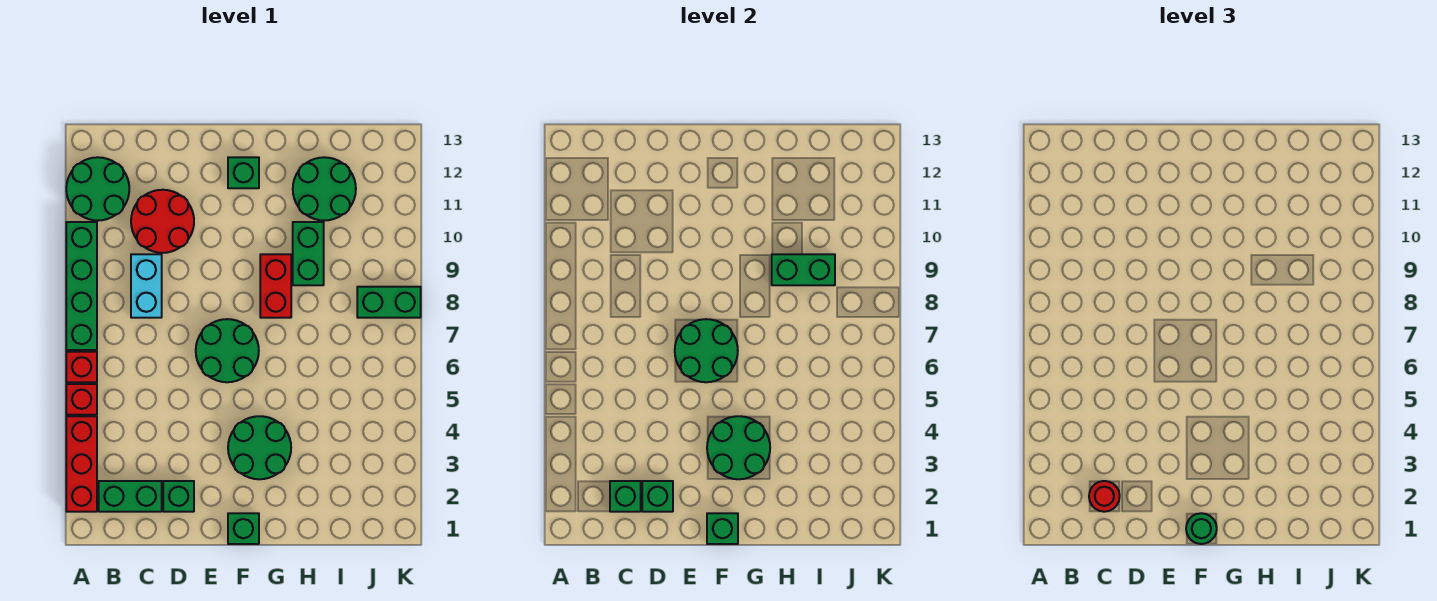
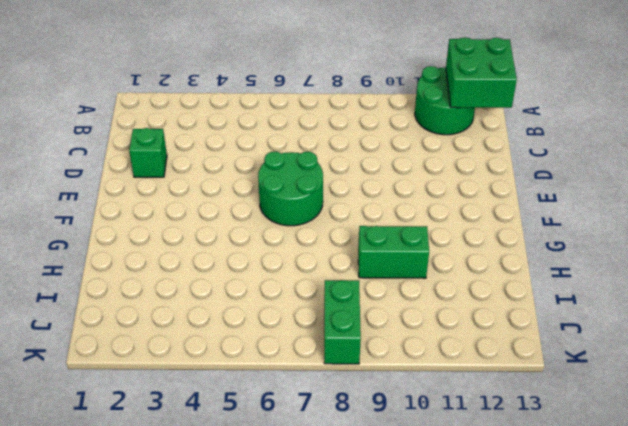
green brick A12:B13 level 2 -> none
none -> red brick A2:A4 level 1
none -> red brick A5 level 1
none -> red brick A6 level 1

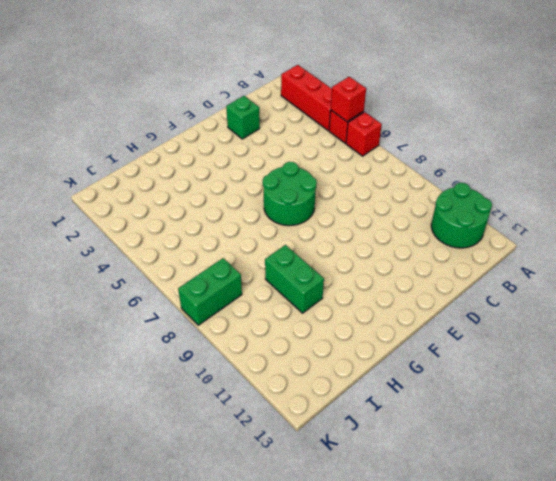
red brick A5 level 2 -> none
none -> green brick A7:A10 level 1
none -> green brick B2:C2 level 1
none -> cyan brick C8:C9 level 1

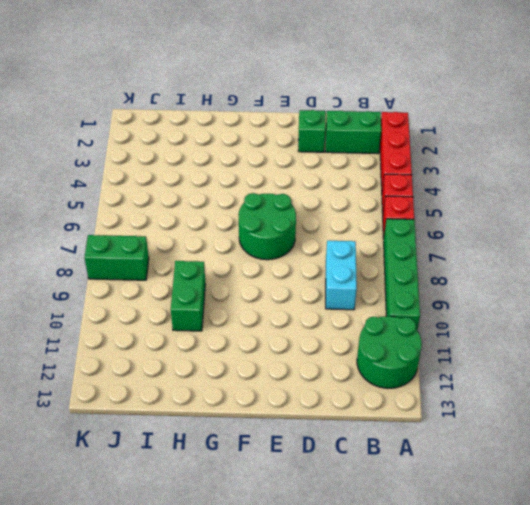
none -> red round brick C10:D11 level 1
none -> green brick F1 level 1
none -> green round brick F3:G4 level 1

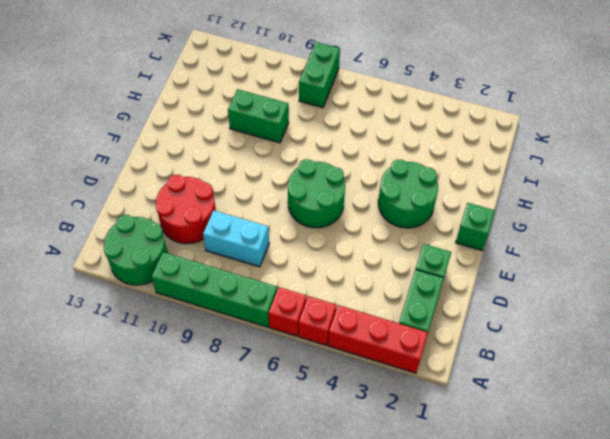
none -> green brick F12 level 1
none -> red brick G8:G9 level 1
none -> green round brick H11:I12 level 1

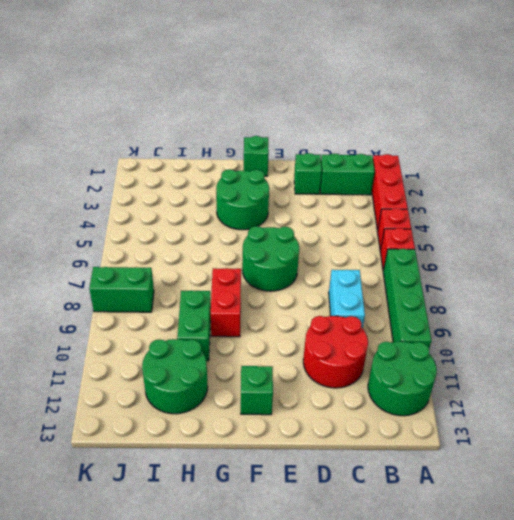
none -> green brick C2 level 2
none -> green brick D2 level 2
none -> green round brick E6:F7 level 2

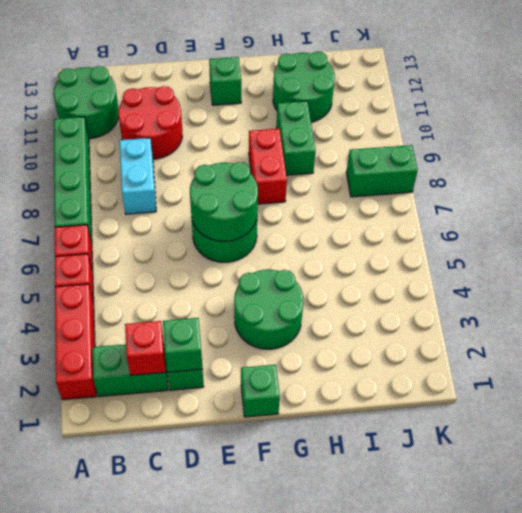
red brick C2 level 2 -> green brick C2 level 2
none -> green brick F1 level 2
none -> green round brick F3:G4 level 2
none -> green brick H9:I9 level 2

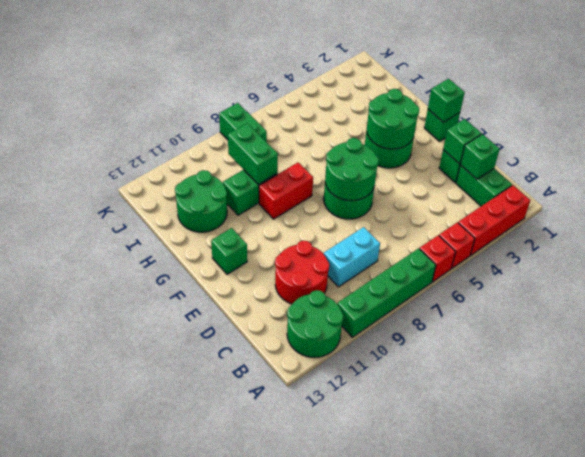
none -> red round brick C2 level 3
none -> green round brick F1 level 3

